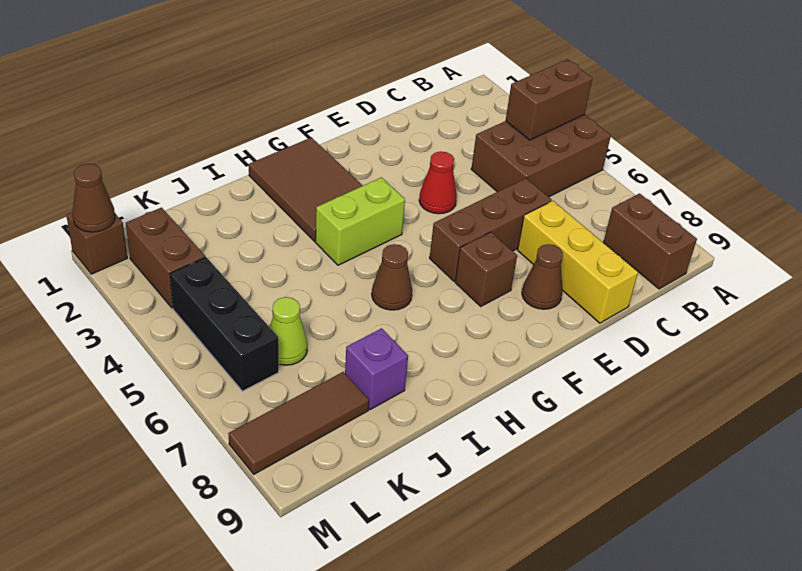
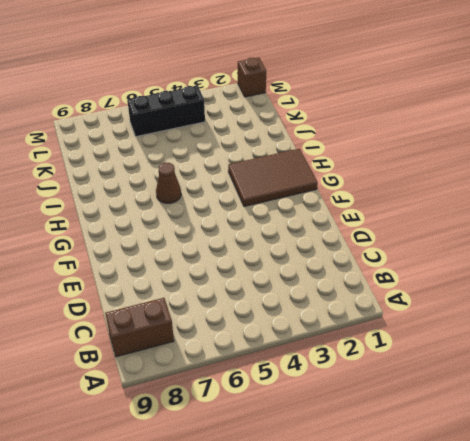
none -> brown brick A4:C5 level 1
none -> brown brick D6:F6 level 1
none -> yellow brick D7:D9 level 1

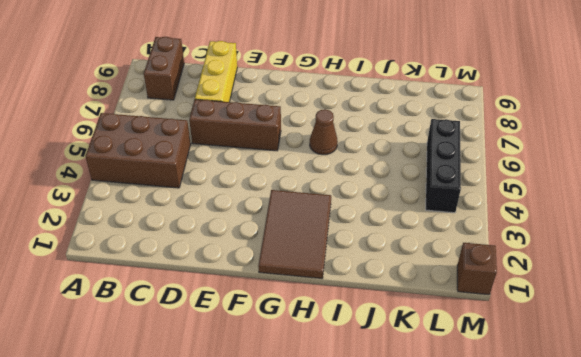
none -> red cone E4 level 1
none -> brown cone E8 level 1
none -> brown brick F7 level 1

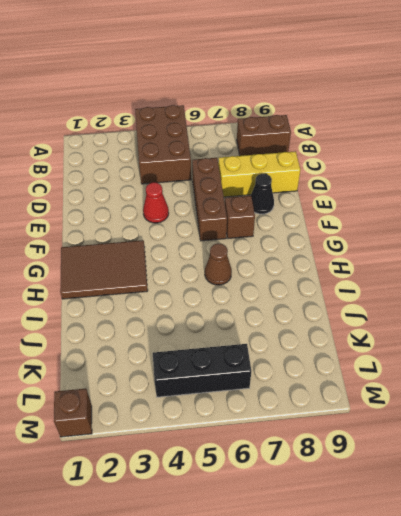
black cone E8 level 1 -> brown cone E8 level 1
none -> lime brick G4:H4 level 1
none -> purple brick J8 level 1
none -> lime cone K6 level 1

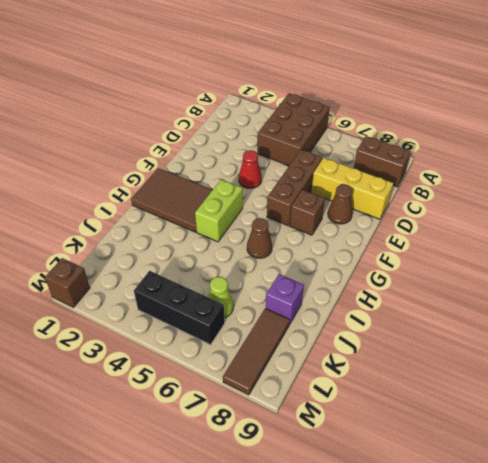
none -> brown brick L2:L3 level 1
none -> brown brick A4:B4 level 2
none -> brown cone M1 level 2

